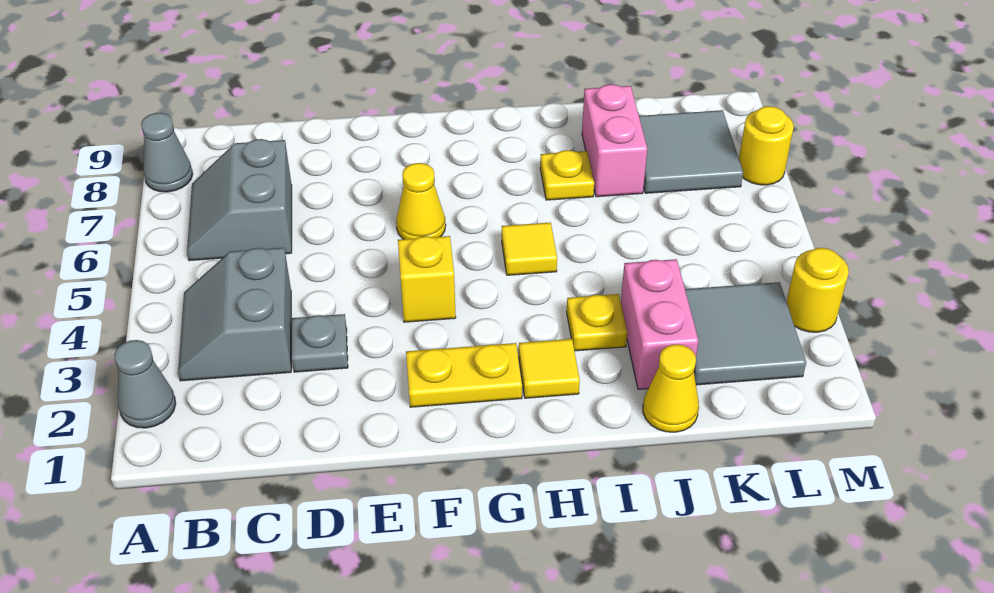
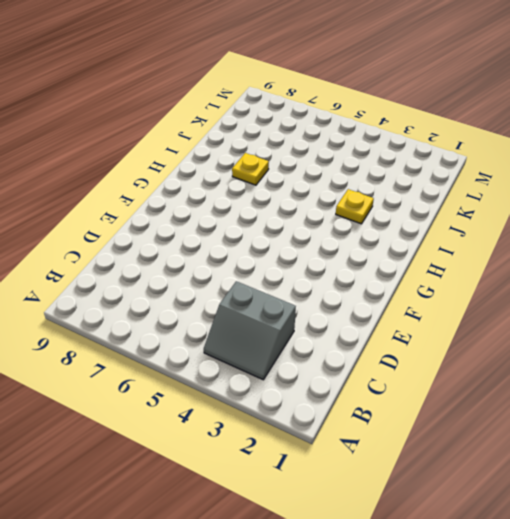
none -> grey cone A2 level 1
none -> grey cone A8 level 1
none -> grey slope B6:C7 level 1 top C

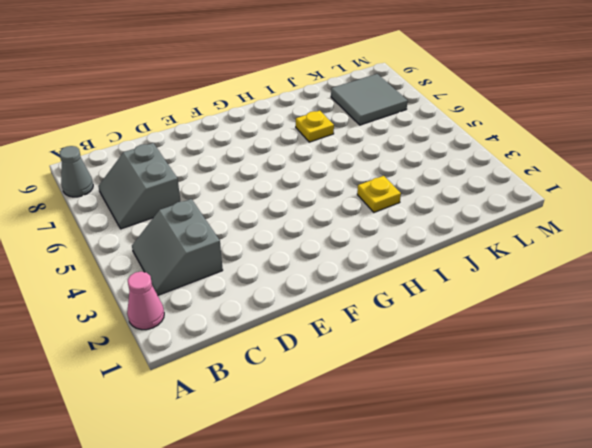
pink cone A2 level 1 -> grey cone A2 level 1
none -> grey plate D3 level 1
none -> yellow plate F2:G2 level 1
none -> yellow brick F4 level 1

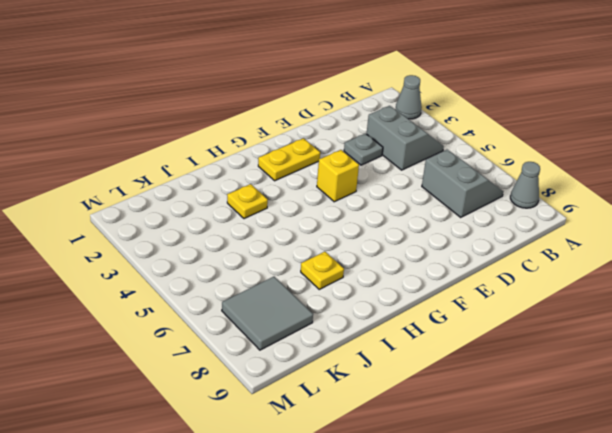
none -> yellow cone F6 level 1
none -> yellow tile H2 level 1
none -> yellow tile H5 level 1

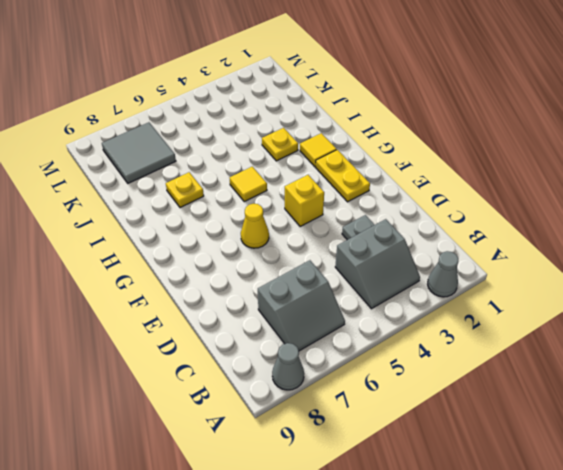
none -> yellow cone J1 level 1
none -> pink brick J2:J3 level 1
none -> pink brick J7:J8 level 1

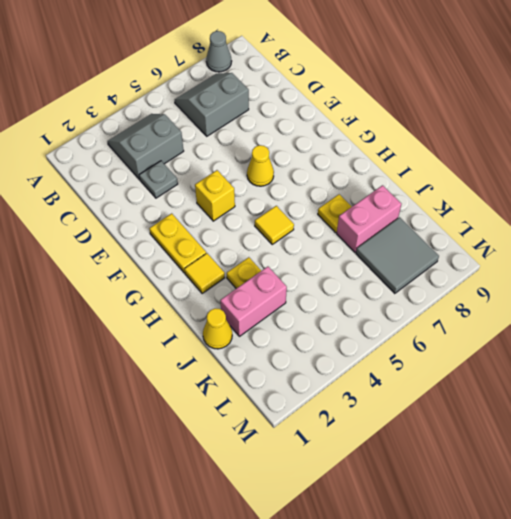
none -> grey cone A2 level 1
none -> grey tile K2:L3 level 1
none -> yellow round brick M3 level 1

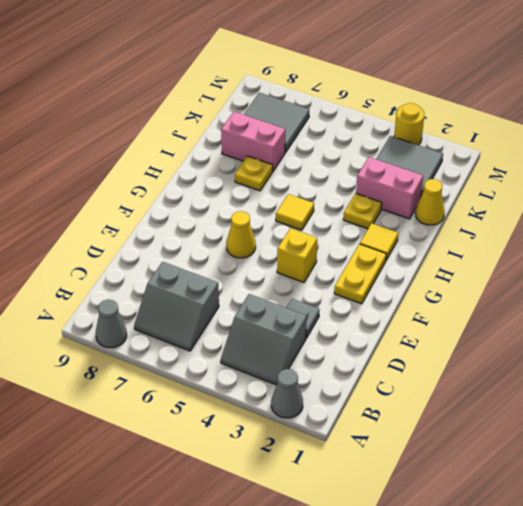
none -> yellow round brick M7 level 1

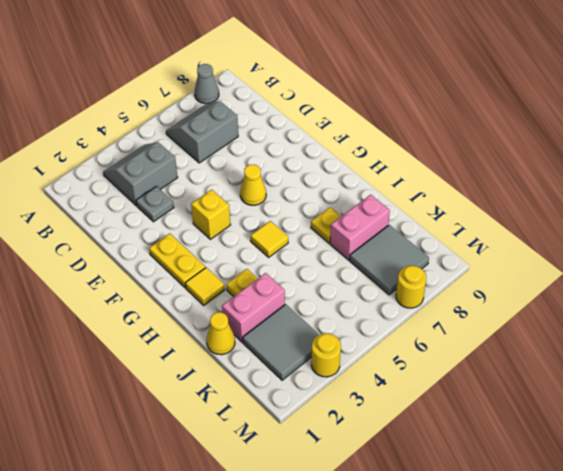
none -> grey cone A2 level 1

